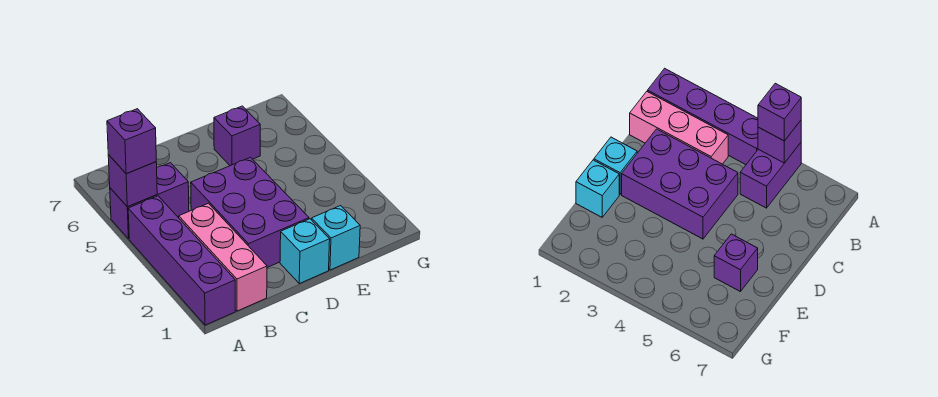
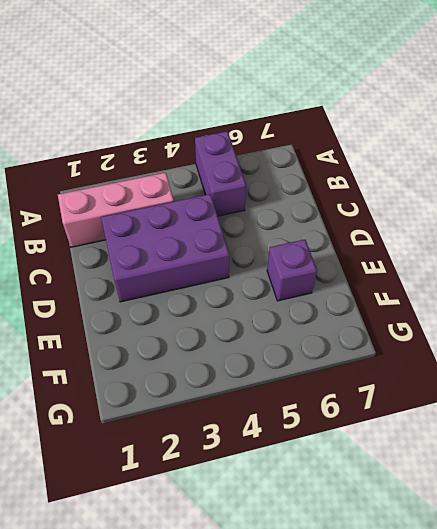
none -> purple brick A1:A4 level 1
none -> cyan brick D1 level 1

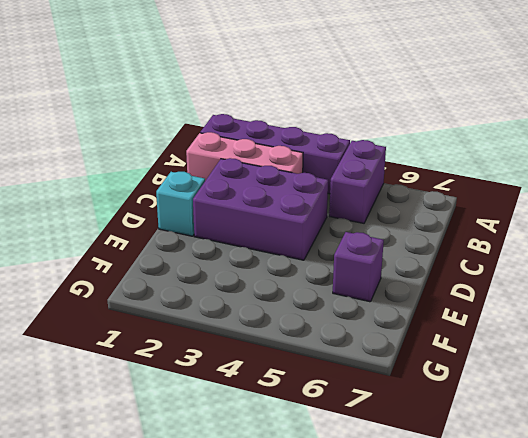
none -> cyan brick E1 level 1
none -> purple brick A5 level 2

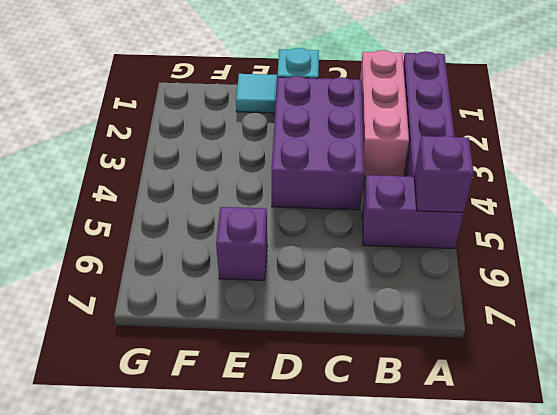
cyan tile E1 level 1 -> cyan brick E1 level 1
none -> purple brick A5 level 3

